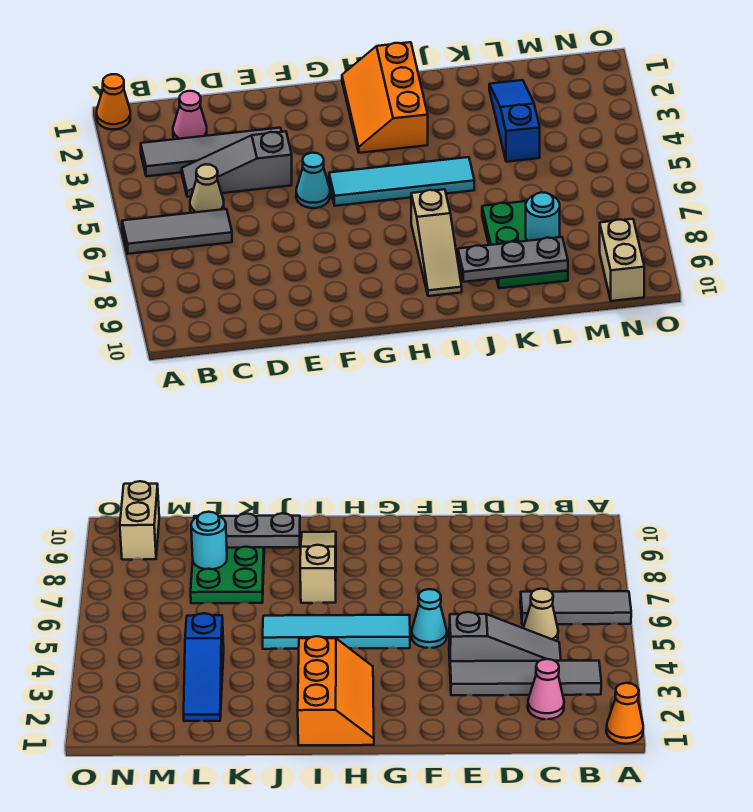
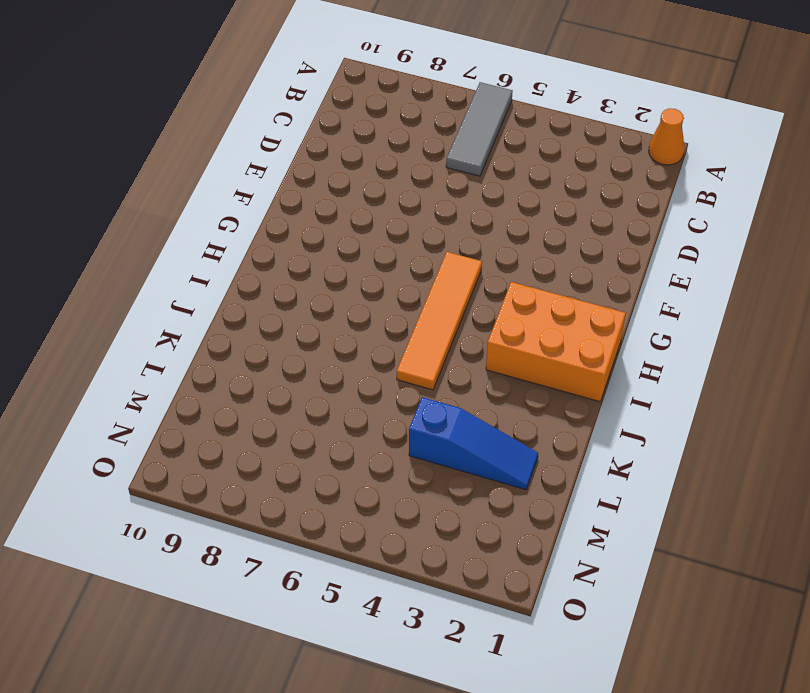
orange tile G5:J5 level 1 -> cyan tile G5:J5 level 1
orange brick H1:I3 level 1 -> orange slope H1:I3 level 1 top I
none -> grey tile B3:E3 level 1
none -> pink cone C2 level 1
none -> grey slope C4:E4 level 1 top E

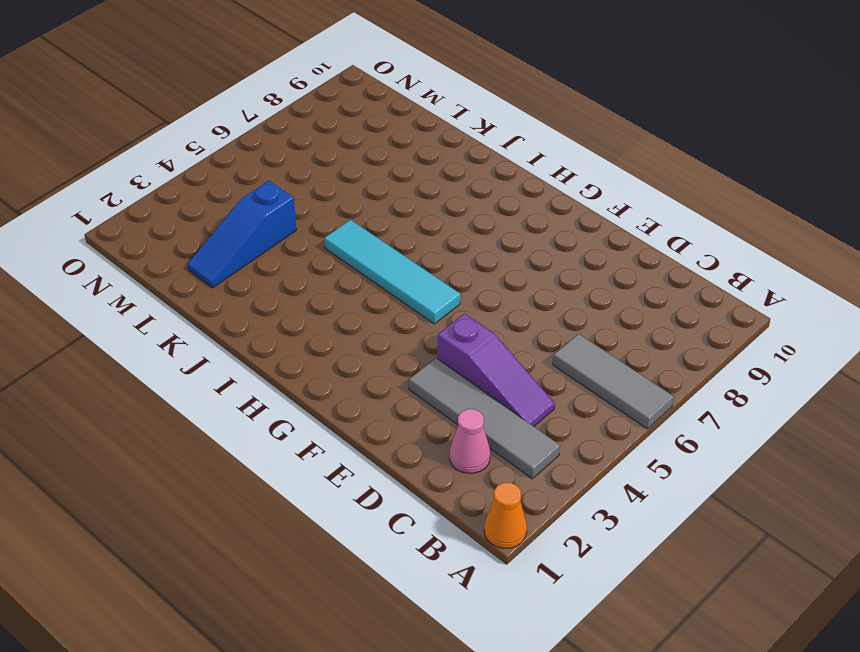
purple slope C4:E4 level 1 top E -> grey slope C4:E4 level 1 top E
none -> tan cone C5 level 1
none -> cyan cone F5 level 1
none -> orange slope H1:I3 level 1 top I

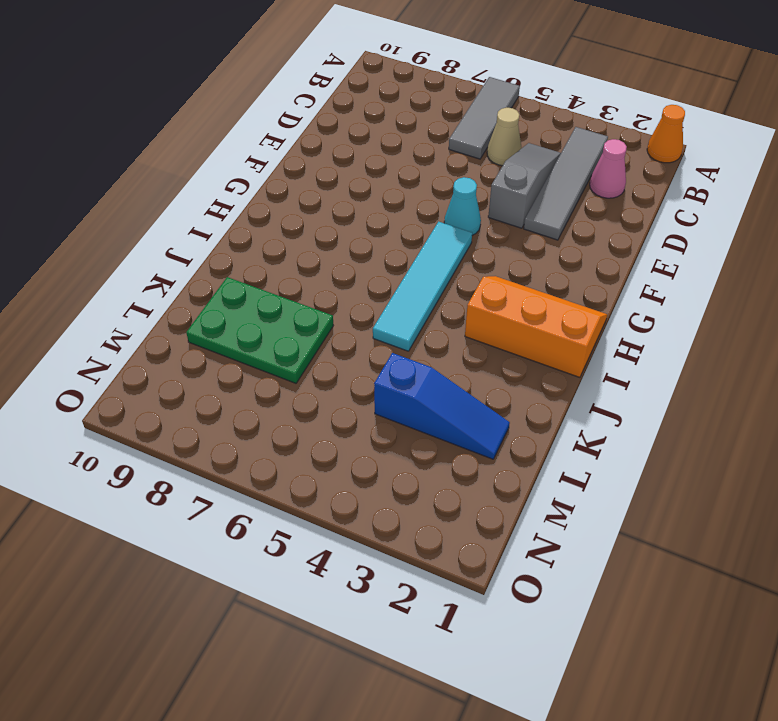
none -> tan slope I7:I9 level 1 top 7
none -> tan brick N9:N10 level 1
none -> grey plate J9:L9 level 2

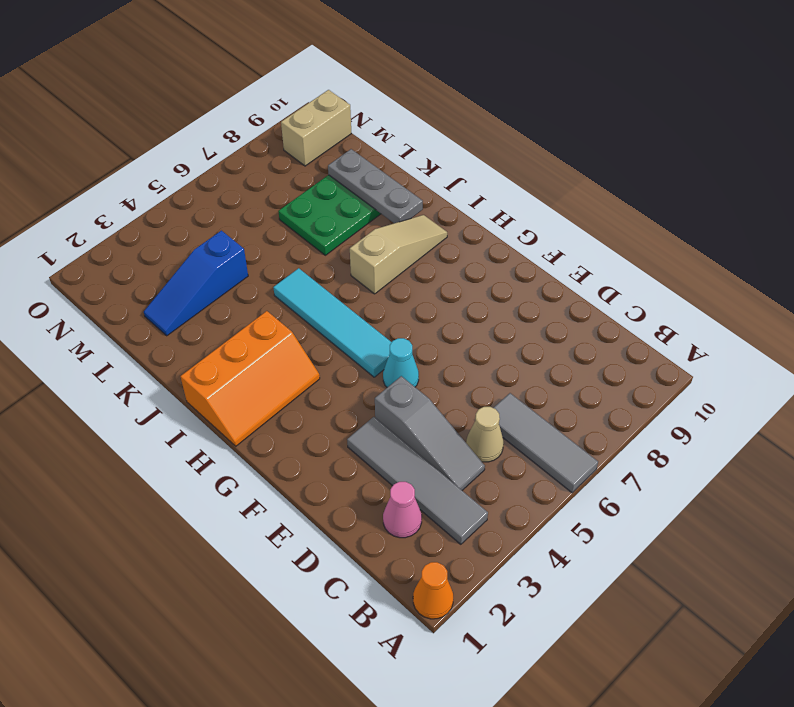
none -> cyan round brick L8 level 2

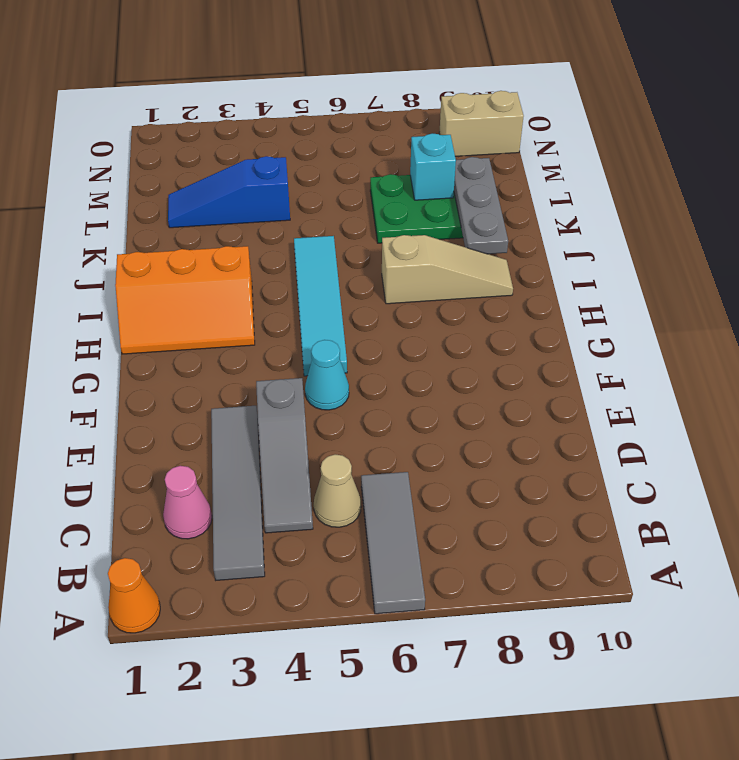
cyan brick L8 level 2 -> cyan round brick L8 level 2

